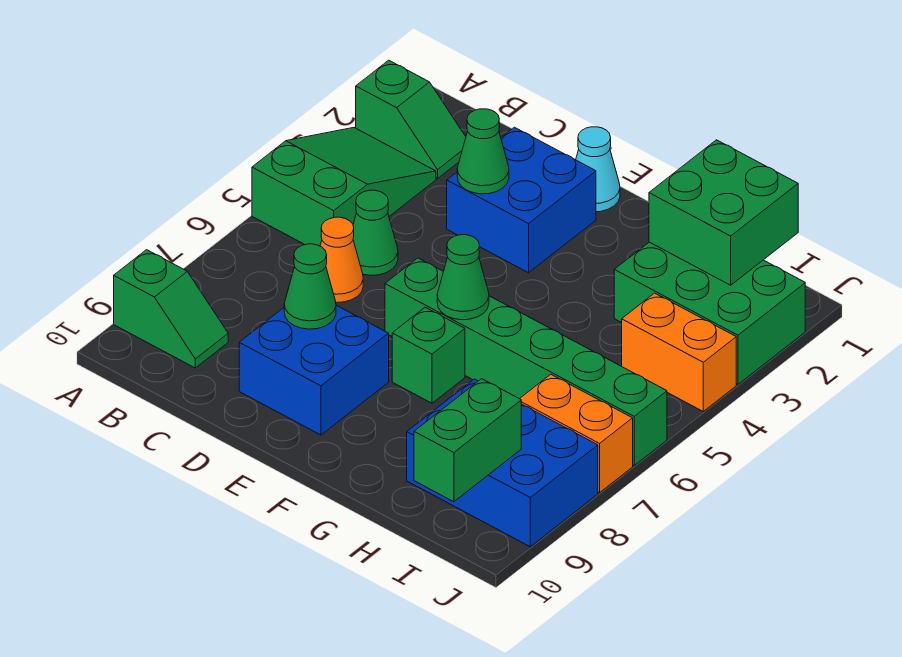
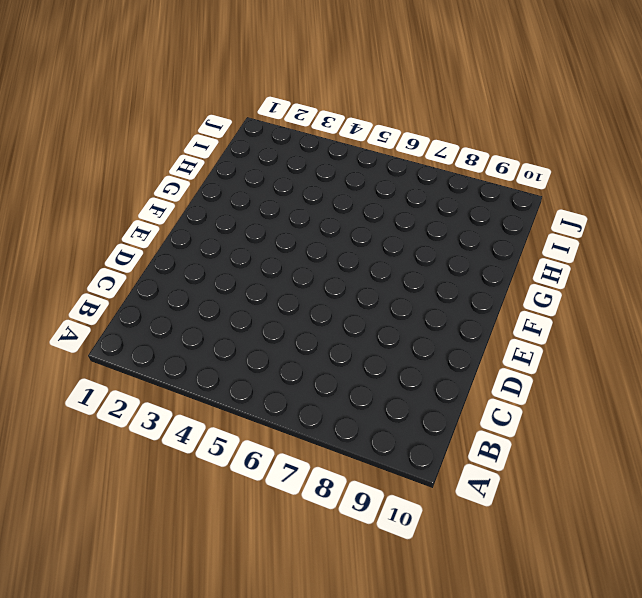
none -> green slope A2:B2 level 1 top A
none -> green slope A3:B5 level 1 top 5
none -> green slope A9:B9 level 1 top A

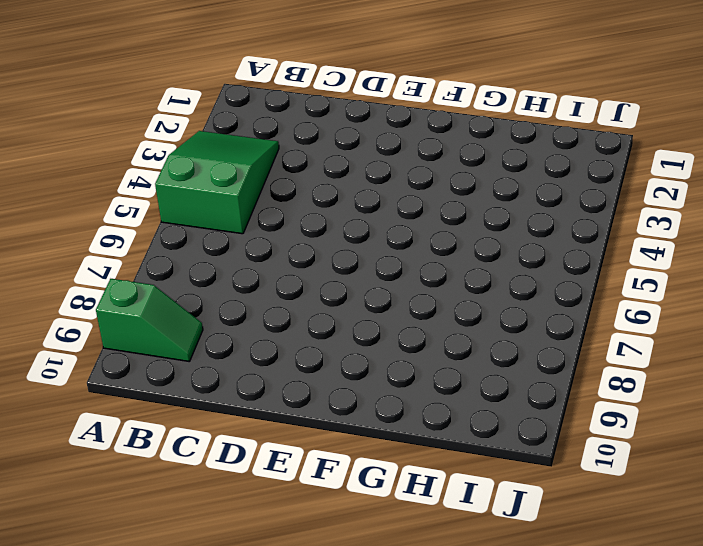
none -> green slope A2:B2 level 1 top A
none -> green cone C5 level 1
none -> orange cone C6 level 1

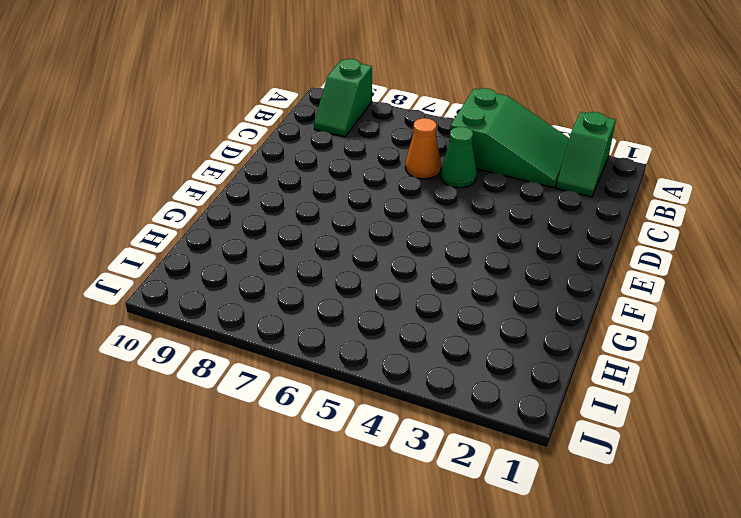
none -> blue brick D2:E3 level 1
none -> blue brick D8:E9 level 1
none -> cyan cone E1 level 1

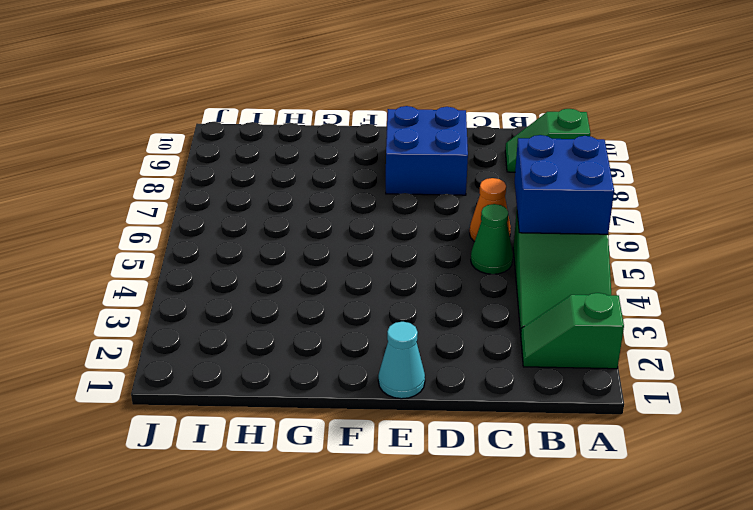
blue brick A5:B6 level 2 -> blue brick D2:E3 level 1
none -> green brick E6:J6 level 1
none -> green brick F7 level 1
none -> green brick H2:J3 level 1

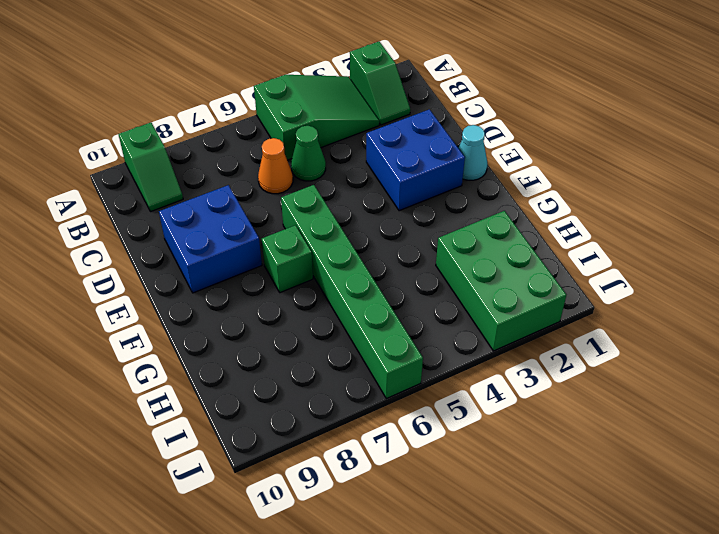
none -> blue brick H8:J9 level 1
none -> orange brick I4:J4 level 1
none -> orange brick I7:J7 level 1

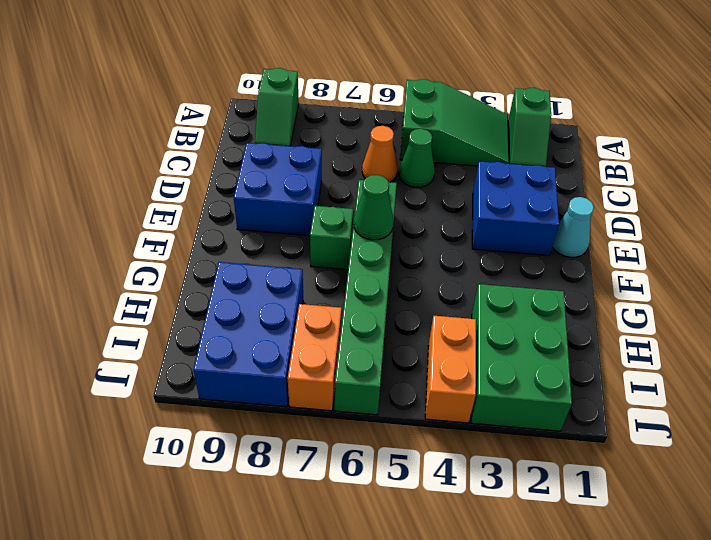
none -> green cone D3 level 2
none -> green cone D8 level 2
none -> green brick H1:I2 level 2

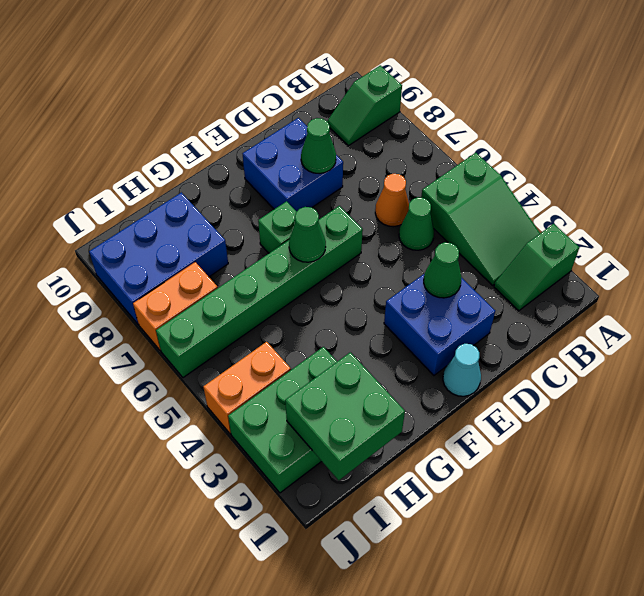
none -> green brick I9:I10 level 2

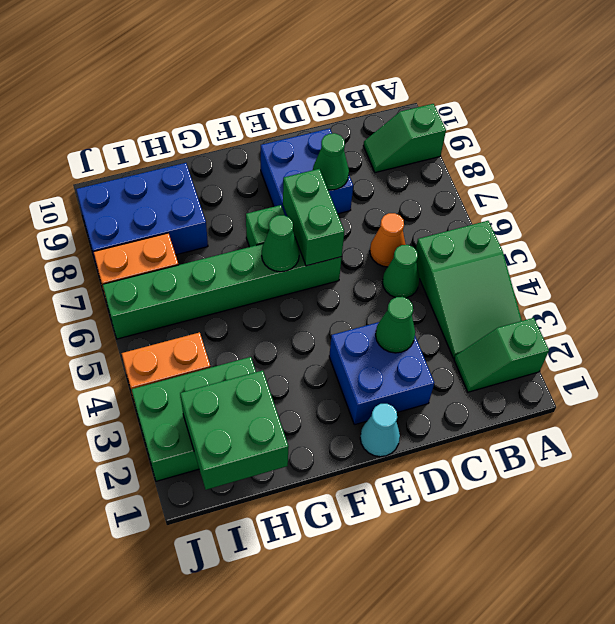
green brick E6:E7 level 2 -> green brick I9:I10 level 2

